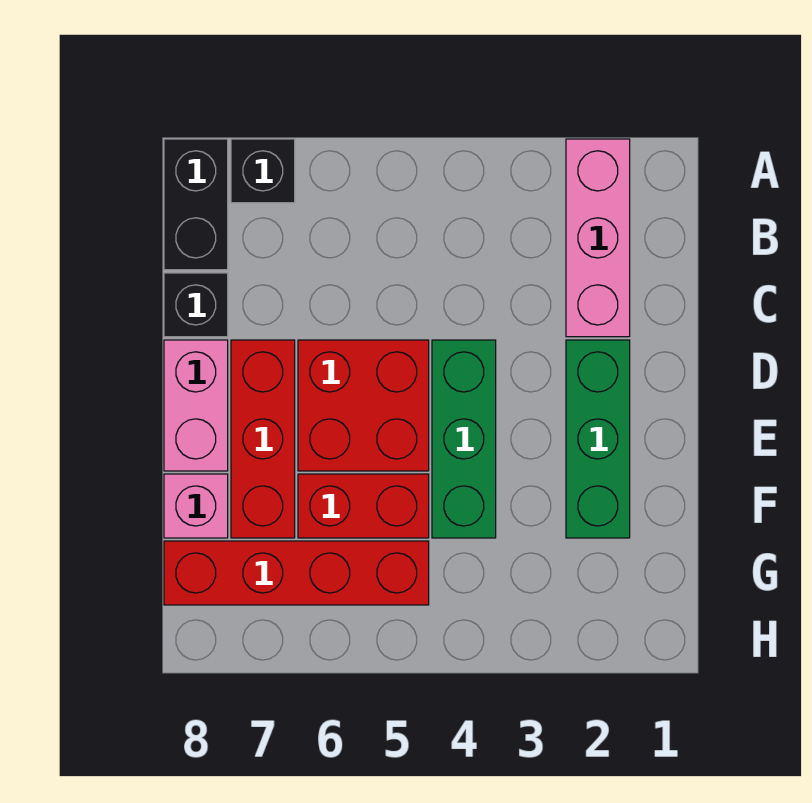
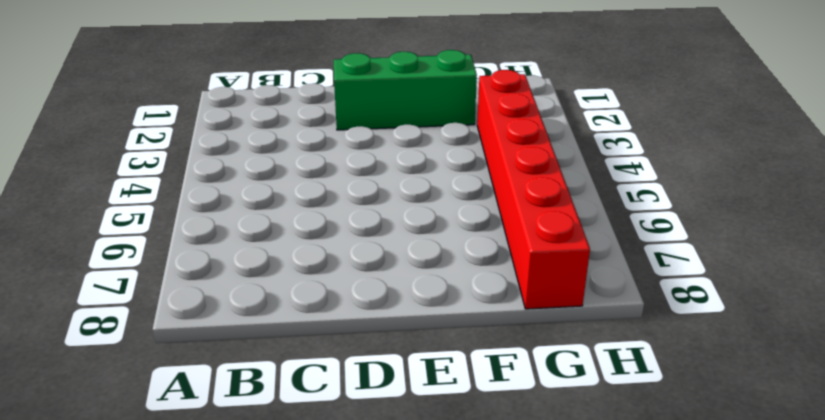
red brick G3:G8 level 1 -> red brick G5:G8 level 1
none -> pink brick A2:C2 level 1
none -> black brick A7 level 1
none -> black brick A8:B8 level 1

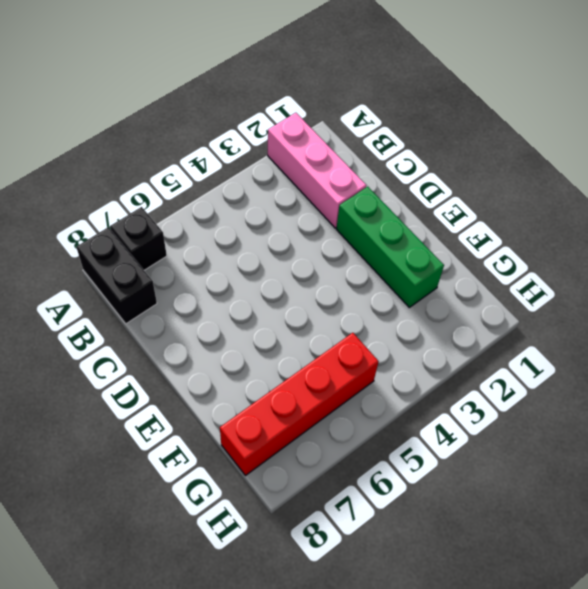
none -> black brick C8 level 1
none -> green brick D4:F4 level 1
none -> red brick D5:E6 level 1

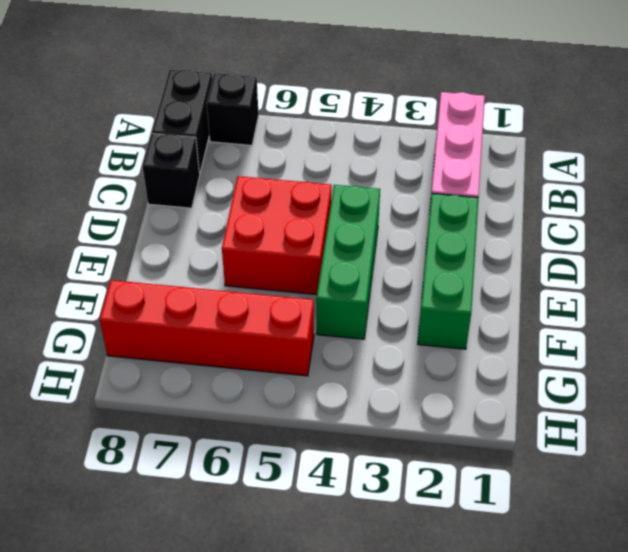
none -> red brick D7:F7 level 1
none -> pink brick D8:E8 level 1
none -> red brick F5:F6 level 1

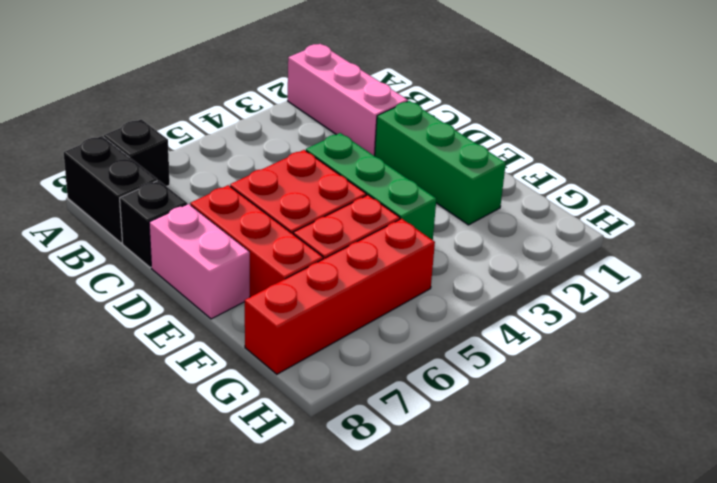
none -> pink brick F8 level 1

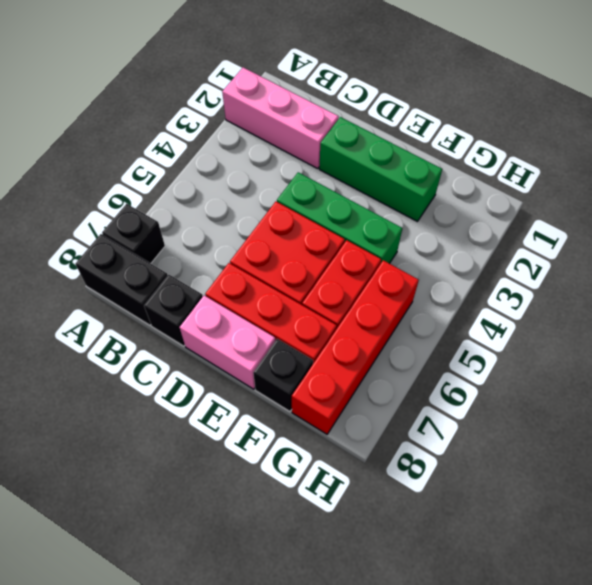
black brick F8 level 1 -> pink brick F8 level 1

